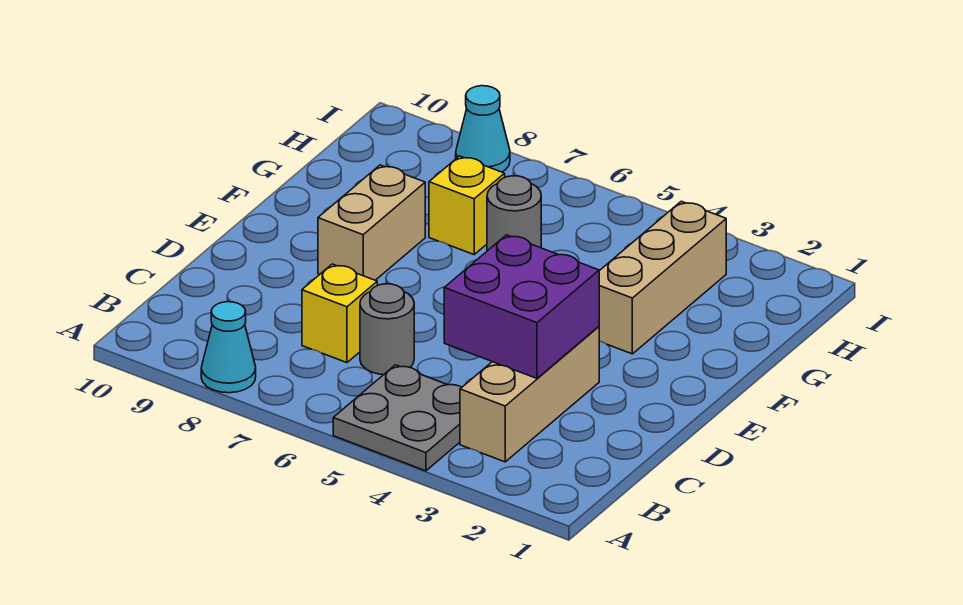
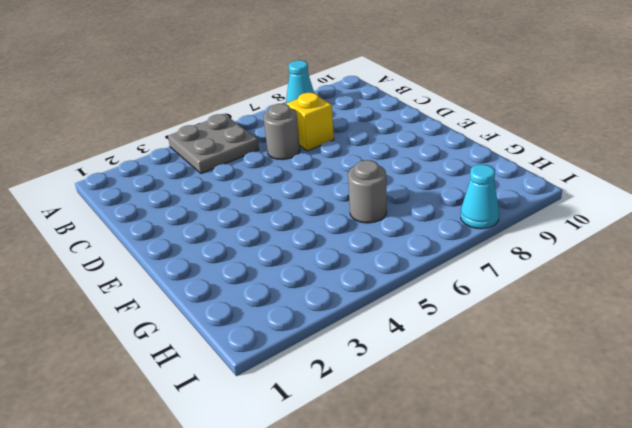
none -> tan brick B3:D3 level 1
none -> tan brick E8:F8 level 1

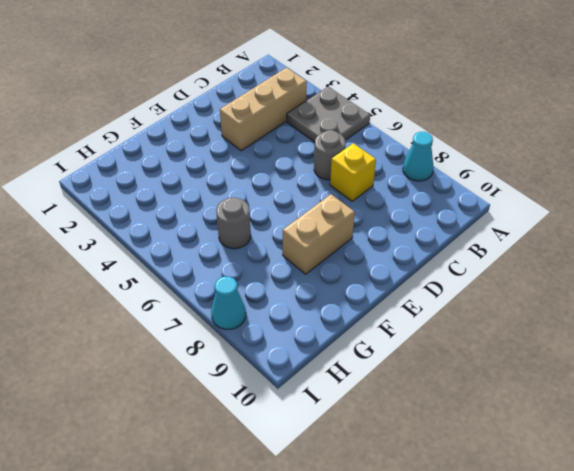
none -> tan brick F3:H3 level 1
none -> yellow brick G7 level 1

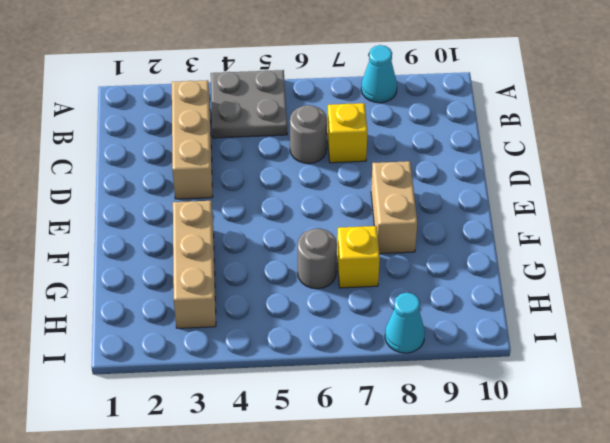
none -> purple brick C3:D4 level 2

